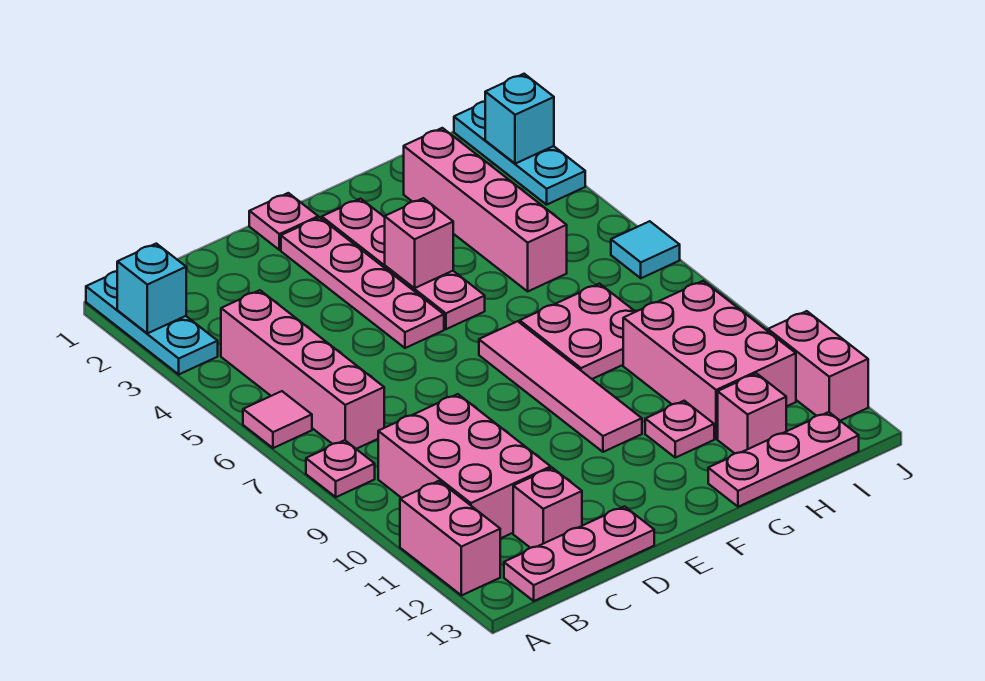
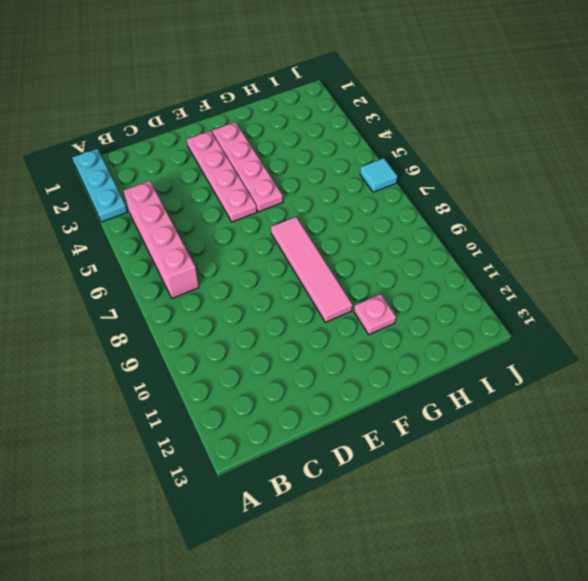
none -> pink tile A6 level 1
none -> pink plate A8 level 1
none -> pink brick A11:A12 level 1

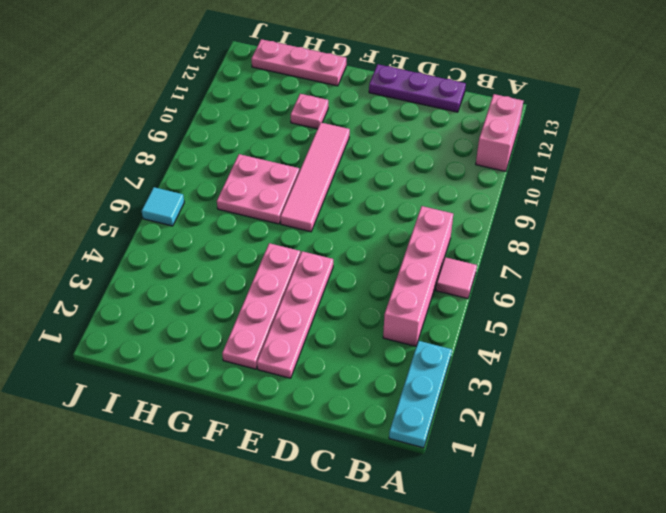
purple plate C13:E13 level 1 -> pink plate B13:D13 level 1
none -> pink plate A8 level 1
none -> pink brick B9:C11 level 1
none -> pink brick C12 level 1

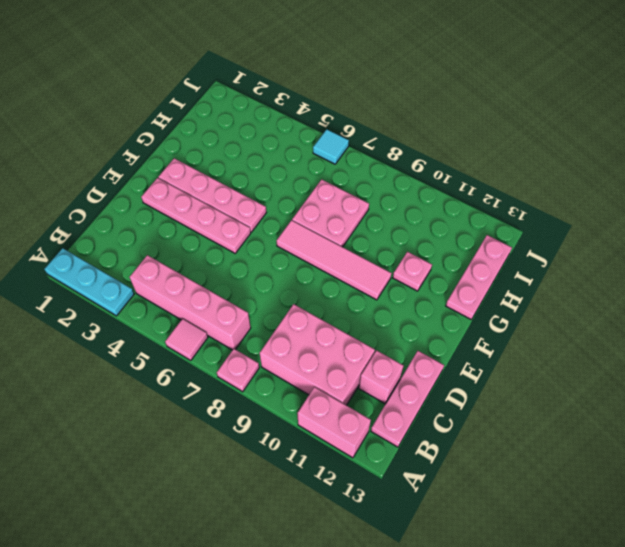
none -> pink plate E1 level 1
none -> pink brick H2:H5 level 1
none -> pink brick H9:I11 level 1

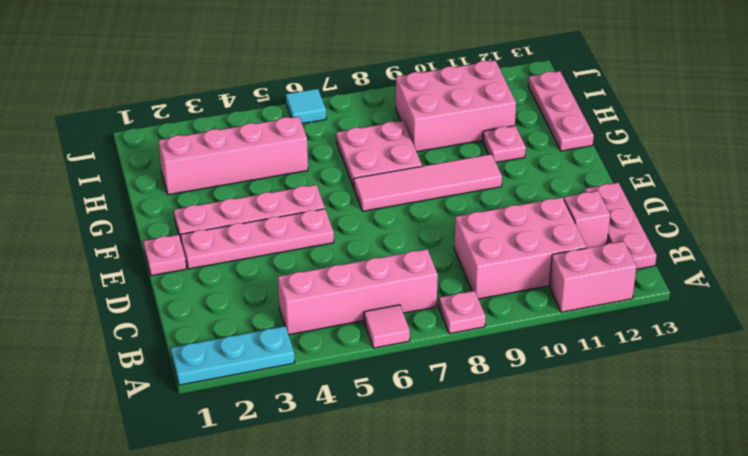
none -> pink brick H12 level 1
none -> cyan plate J1:J3 level 1
none -> pink brick J11:J12 level 1

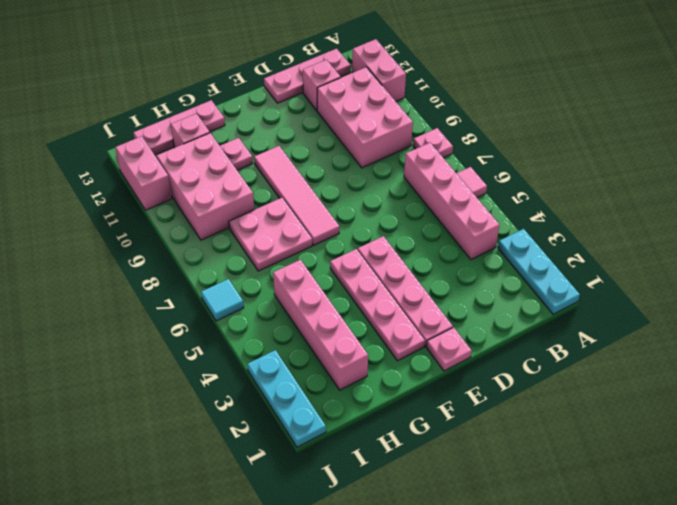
none -> cyan brick A2 level 2
none -> pink brick F4 level 2
none -> cyan brick J2 level 2

